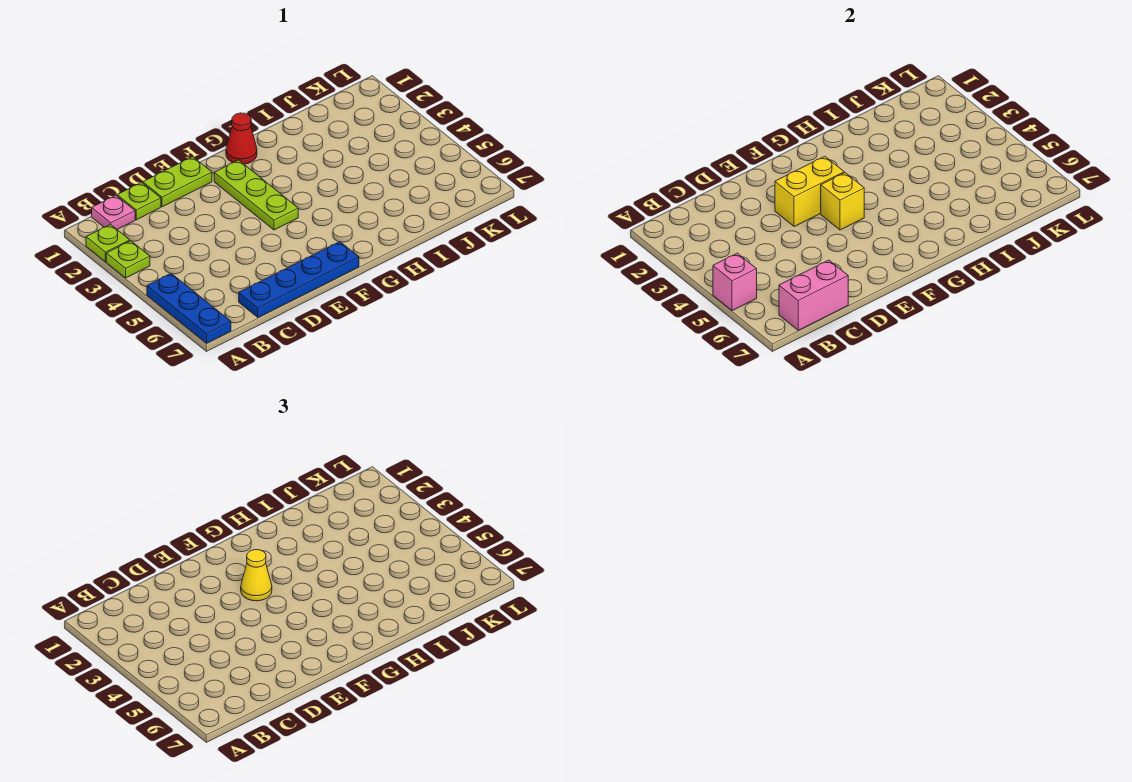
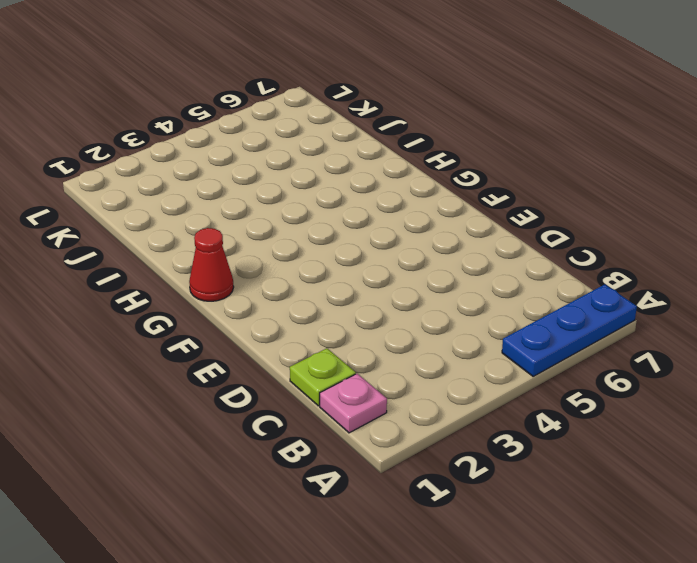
none -> lime plate A2 level 1
none -> lime plate A3 level 1
none -> blue plate C7:F7 level 1

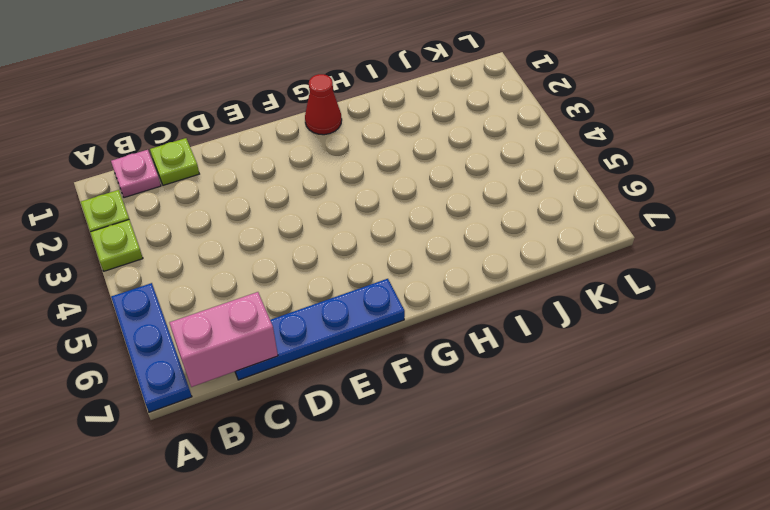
none -> lime plate D1:E1 level 1
none -> lime plate F2:F4 level 1
none -> pink brick A5 level 2

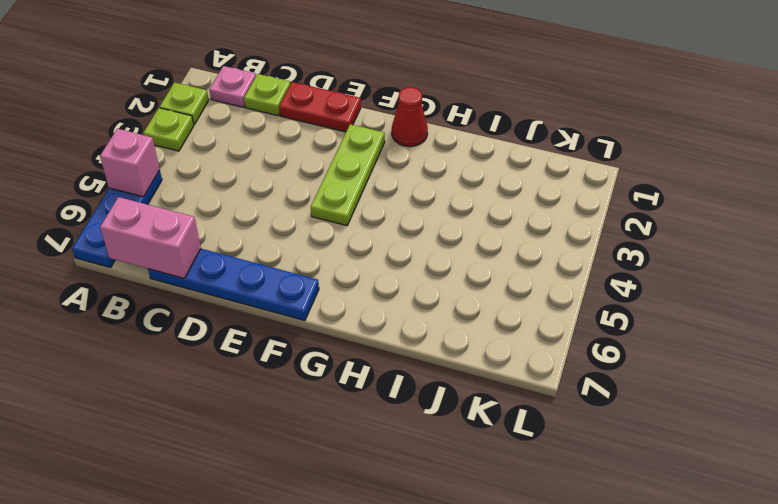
red plate D1:E1 level 1 -> lime plate D1:E1 level 1
none -> yellow brick E3:F3 level 2
none -> yellow brick F4 level 2
none -> yellow cone F3 level 3

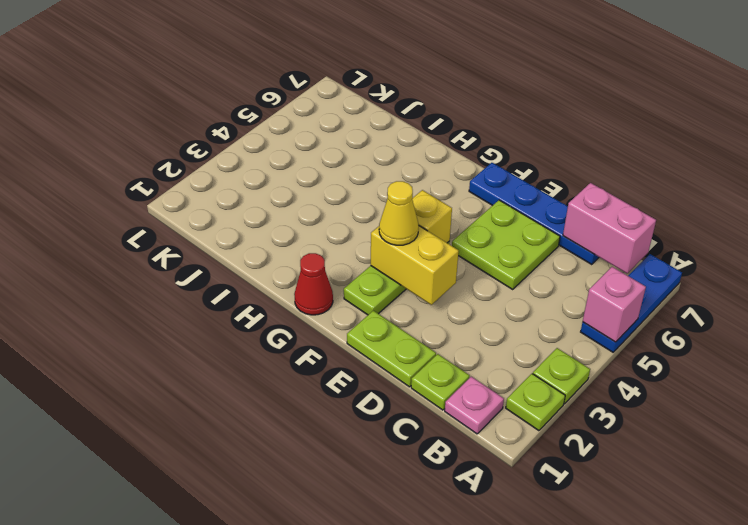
lime plate D5:E6 level 1 -> none

